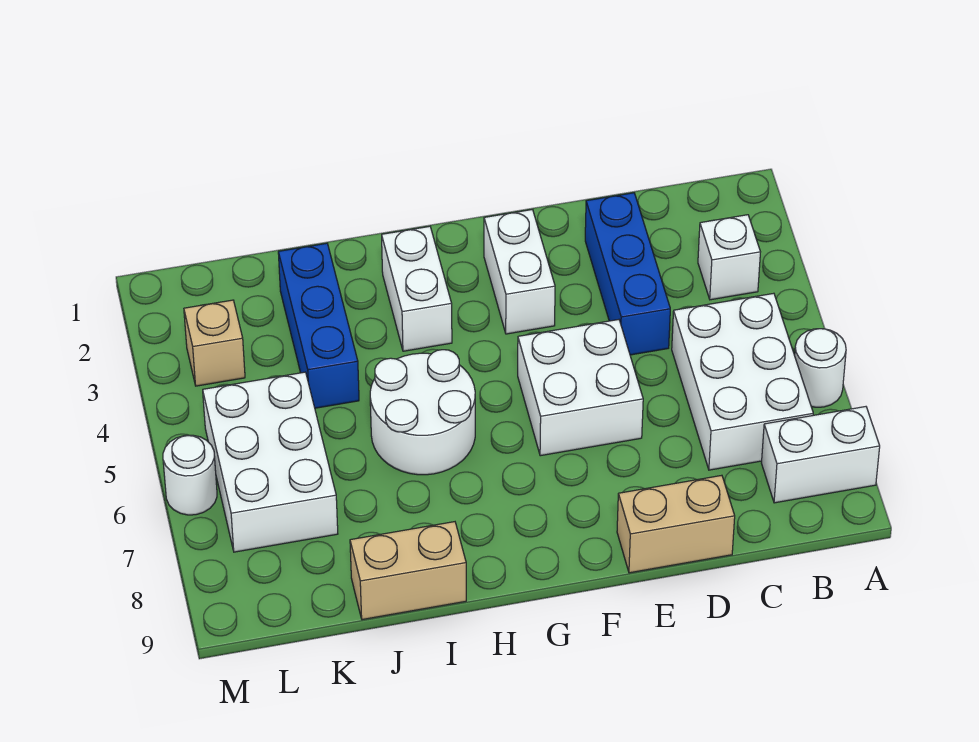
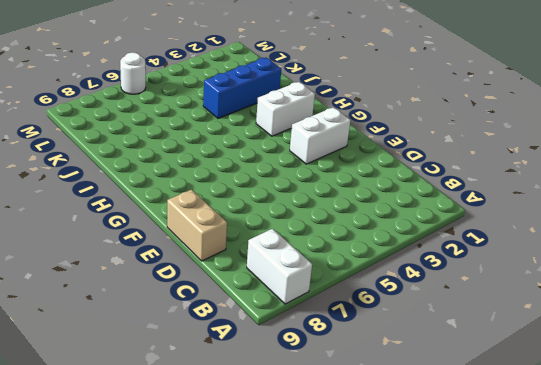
none -> white round brick A6 level 1
none -> white brick B3 level 1
none -> white brick B5:C7 level 1

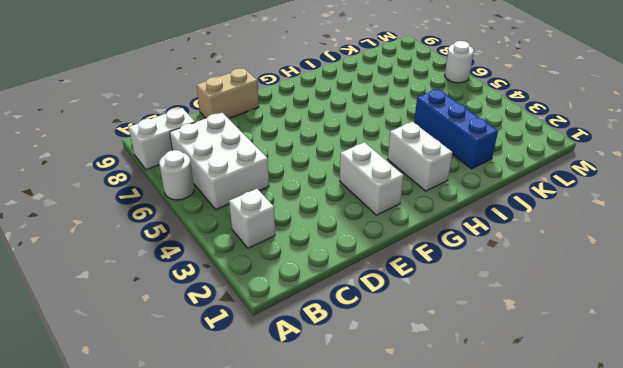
none -> blue brick D2:D4 level 1
none -> white brick E5:F6 level 1
none -> white round brick H5:I6 level 1

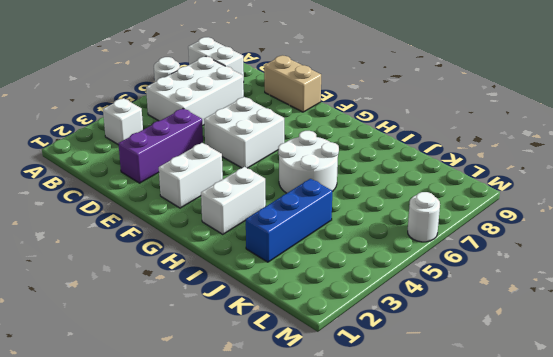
purple brick D2:D4 level 1 -> blue brick D2:D4 level 1
none -> tan brick I9:J9 level 1
none -> white brick K5:L7 level 1
none -> tan brick L3 level 1

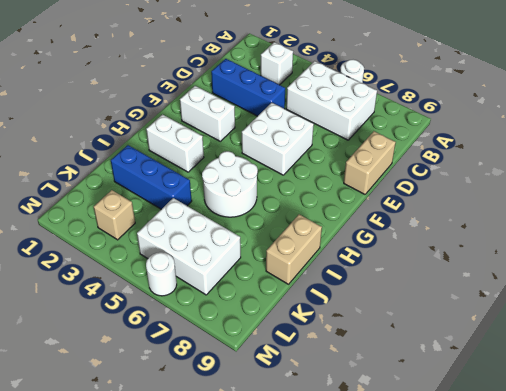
none -> white brick A8:B8 level 1

